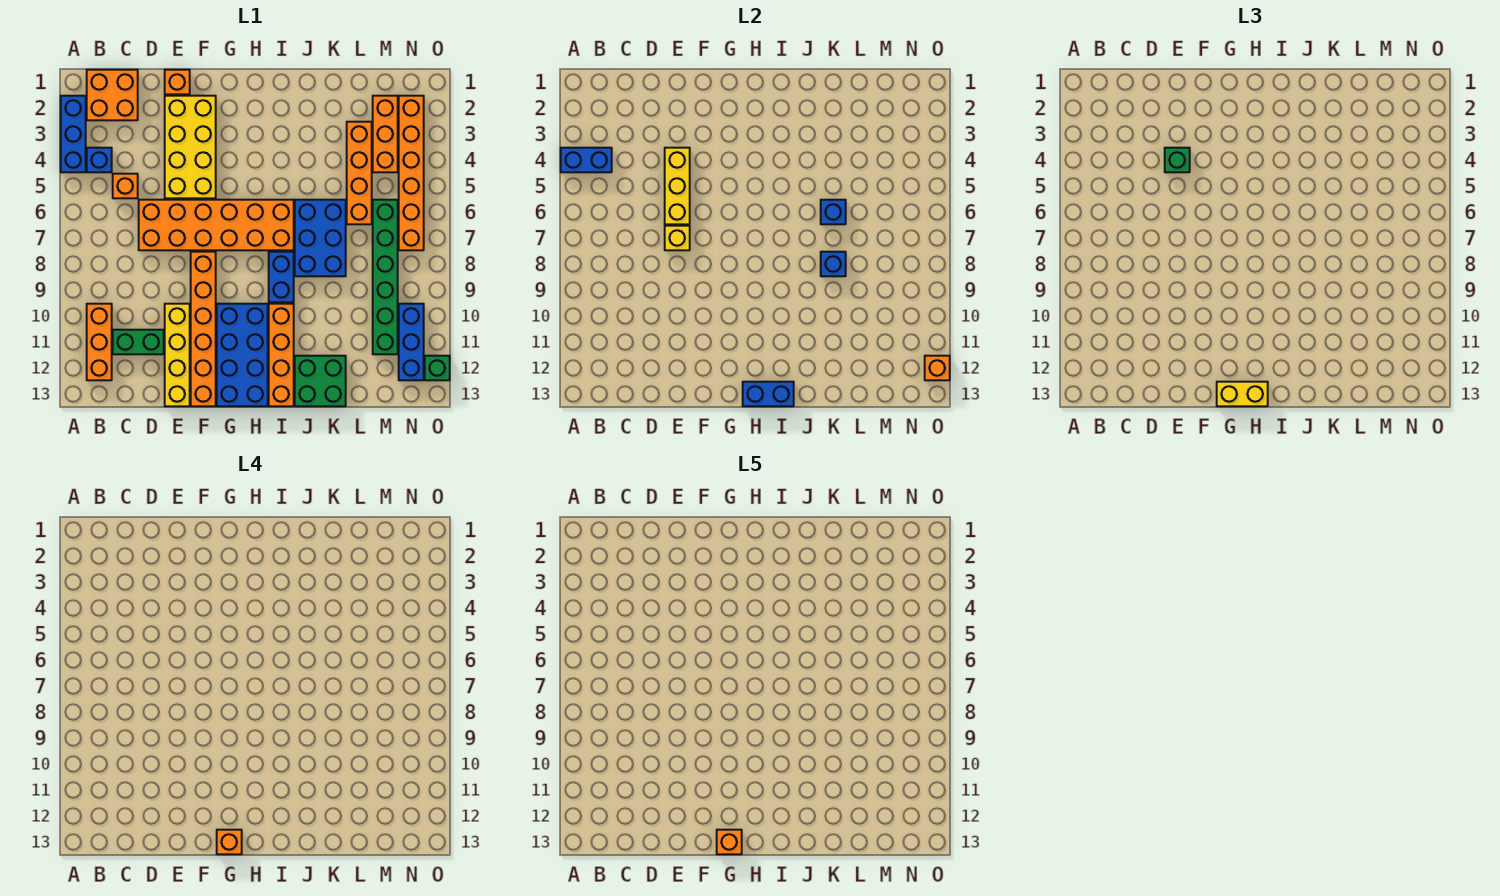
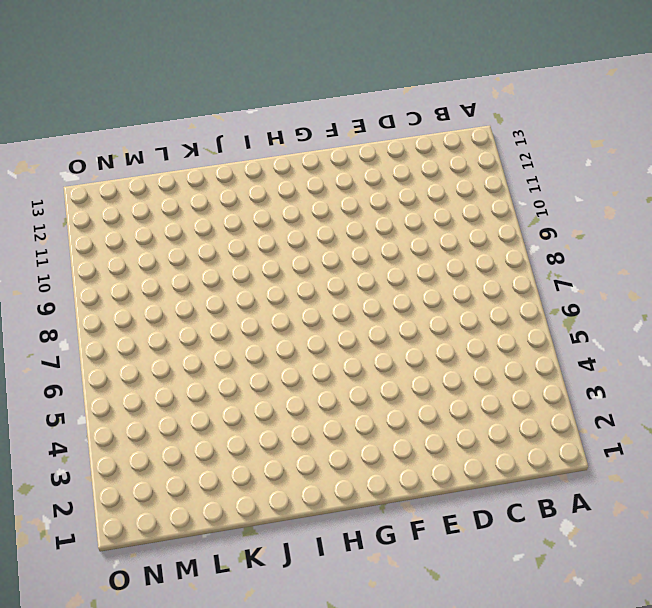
none -> blue brick A2:A4 level 1
none -> orange brick B1:C2 level 1
none -> blue brick B4 level 1
none -> orange brick B10:B12 level 1

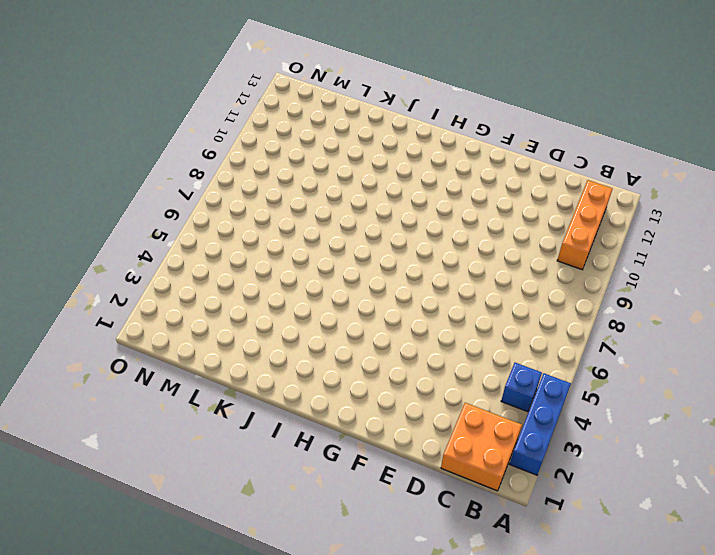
none -> orange brick C5 level 1
none -> green brick C11:D11 level 1
none -> orange brick D6:I7 level 1
none -> orange brick E1 level 1

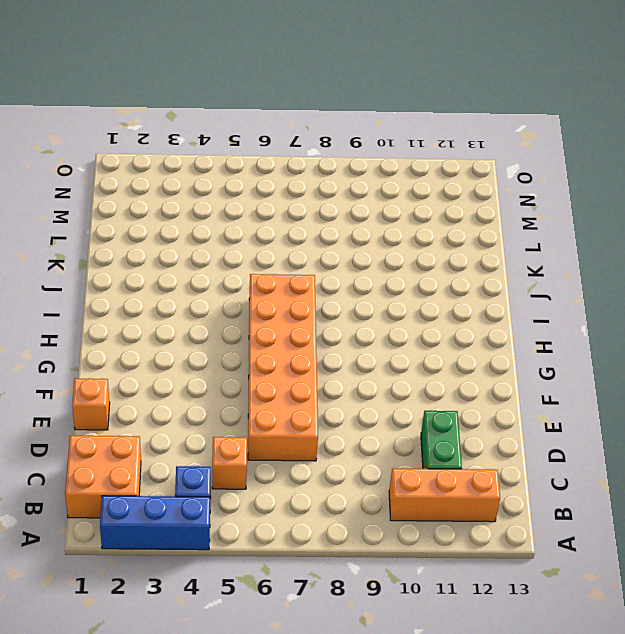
none -> yellow brick E2:F5 level 1
none -> yellow brick E10:E13 level 1
none -> orange brick F8:F13 level 1
none -> blue brick G10:H13 level 1

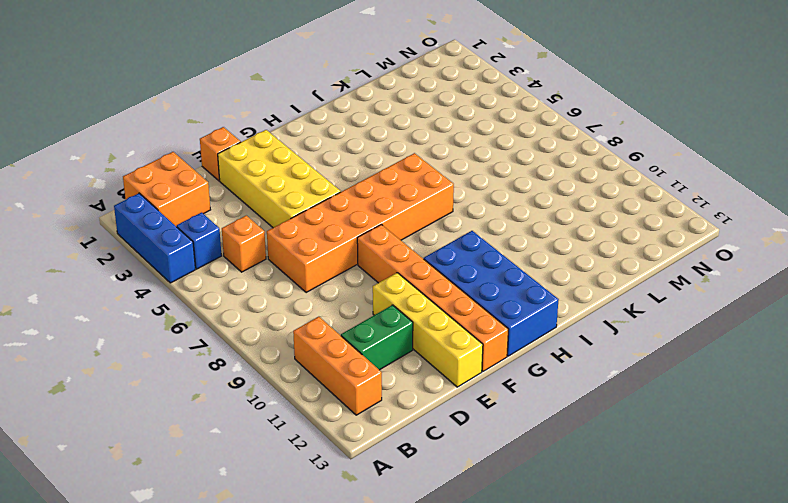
none -> blue brick I8:I9 level 1
none -> orange brick I10:I13 level 1
none -> blue brick J6:K8 level 1
none -> green brick J12:K13 level 1

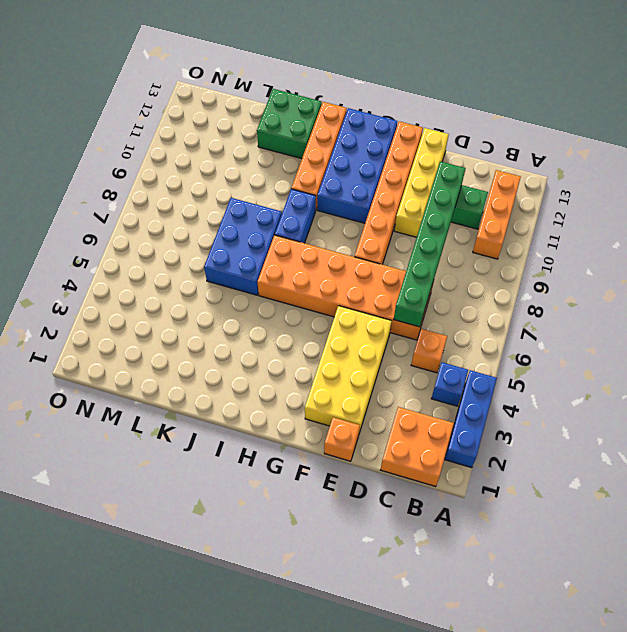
green brick D6:D11 level 2 -> green brick M6:M11 level 1
none -> orange brick L3:L6 level 1
none -> orange brick M2:M4 level 1
none -> orange brick N2:N7 level 1
none -> blue brick N10:N12 level 1

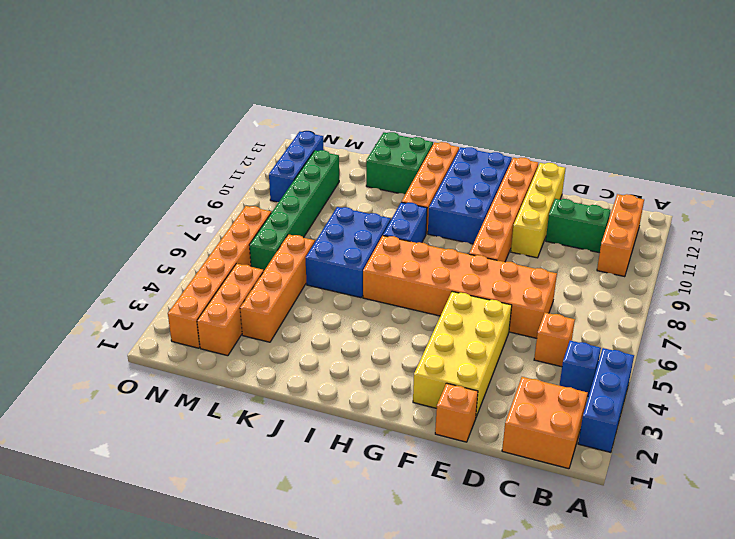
none -> green brick O12 level 1
none -> blue brick A4:B4 level 2
none -> yellow brick E4:E6 level 2
none -> yellow brick E7 level 2

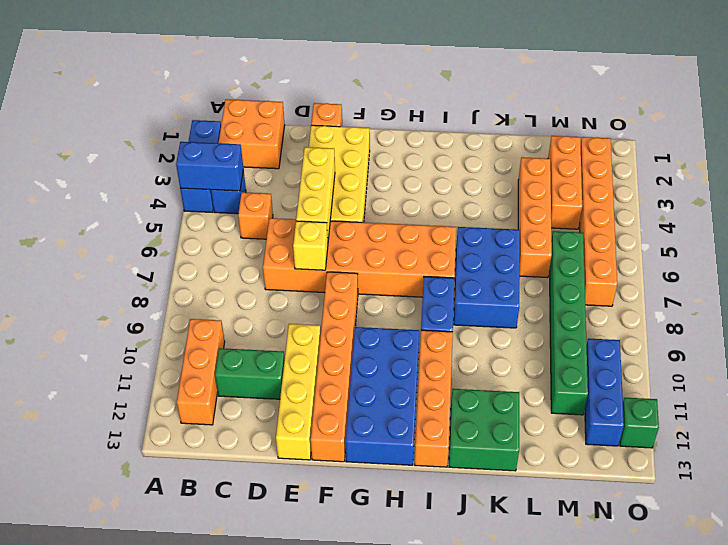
none -> blue brick H13:I13 level 2
none -> blue brick K6 level 2
none -> blue brick K8 level 2
none -> orange brick O12 level 2

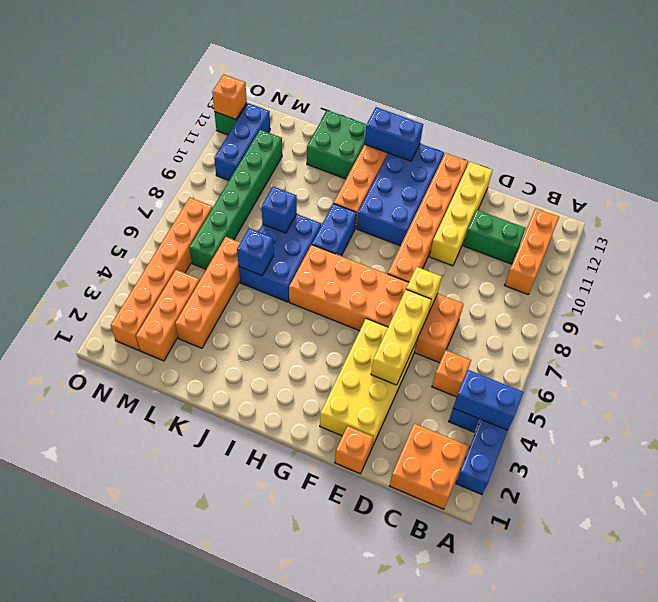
none -> green brick E4 level 3
none -> yellow brick G13:H13 level 3
none -> orange brick G13 level 4
none -> orange brick G13 level 5

